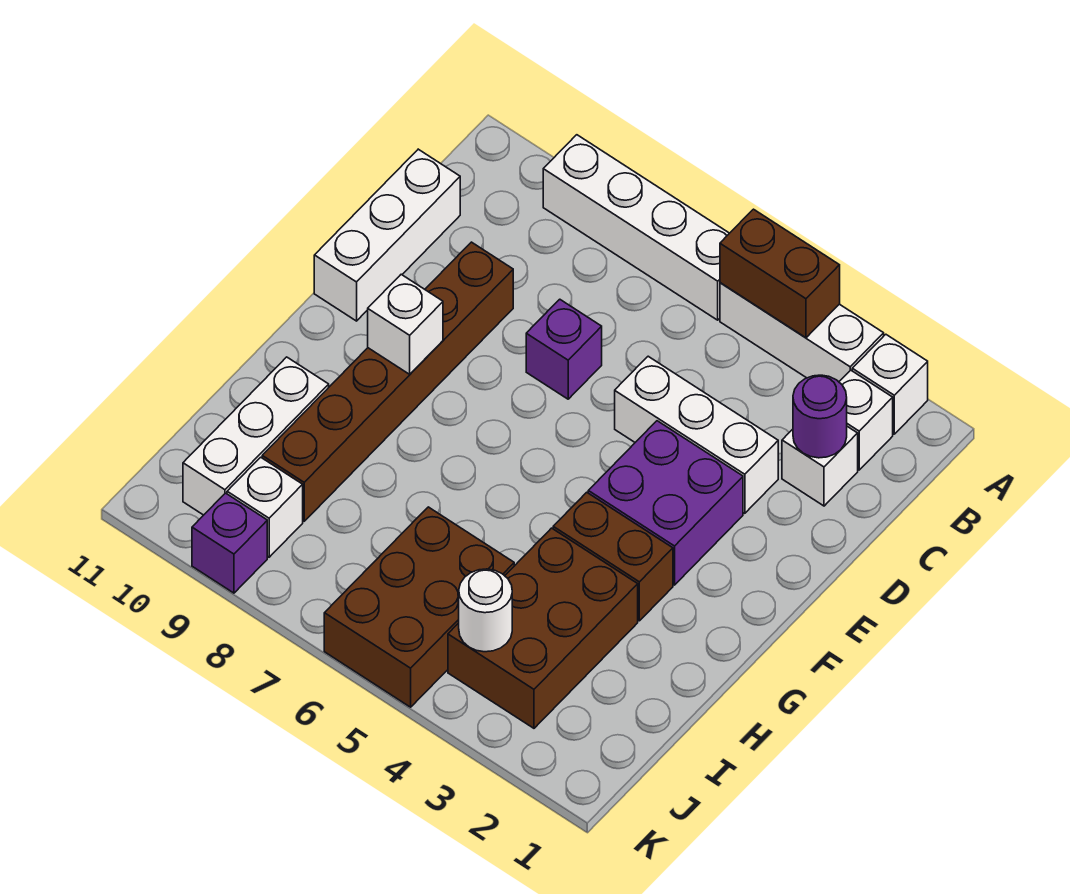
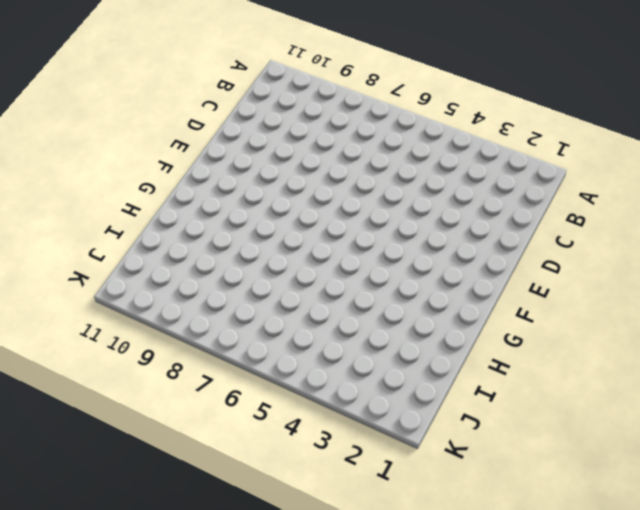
none -> white brick A2 level 1
none -> white brick A3:A5 level 1
none -> white brick A6:A9 level 1

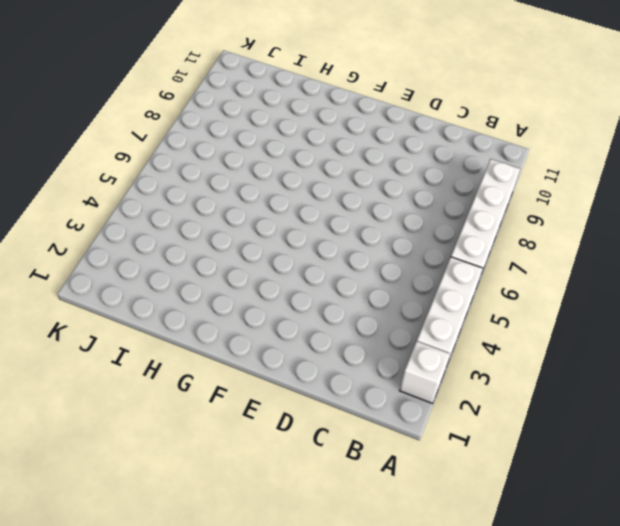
none -> white brick B2 level 1
none -> white brick C2 level 1
none -> white brick C11:E11 level 1

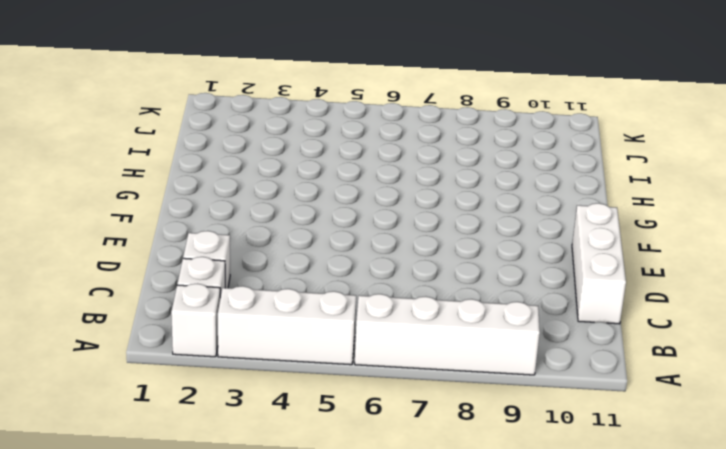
none -> white brick D3:D5 level 1
none -> purple brick D7 level 1
none -> brown brick D9:I9 level 1

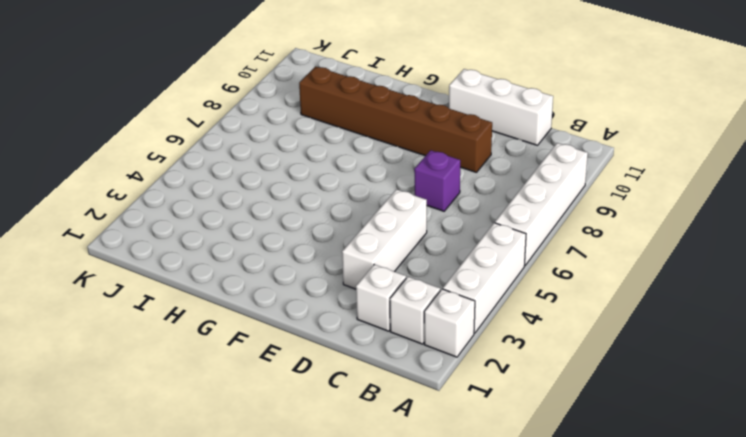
none -> purple brick E3:F4 level 1
none -> brown brick G3:G4 level 1
none -> brown brick H3:J4 level 1

